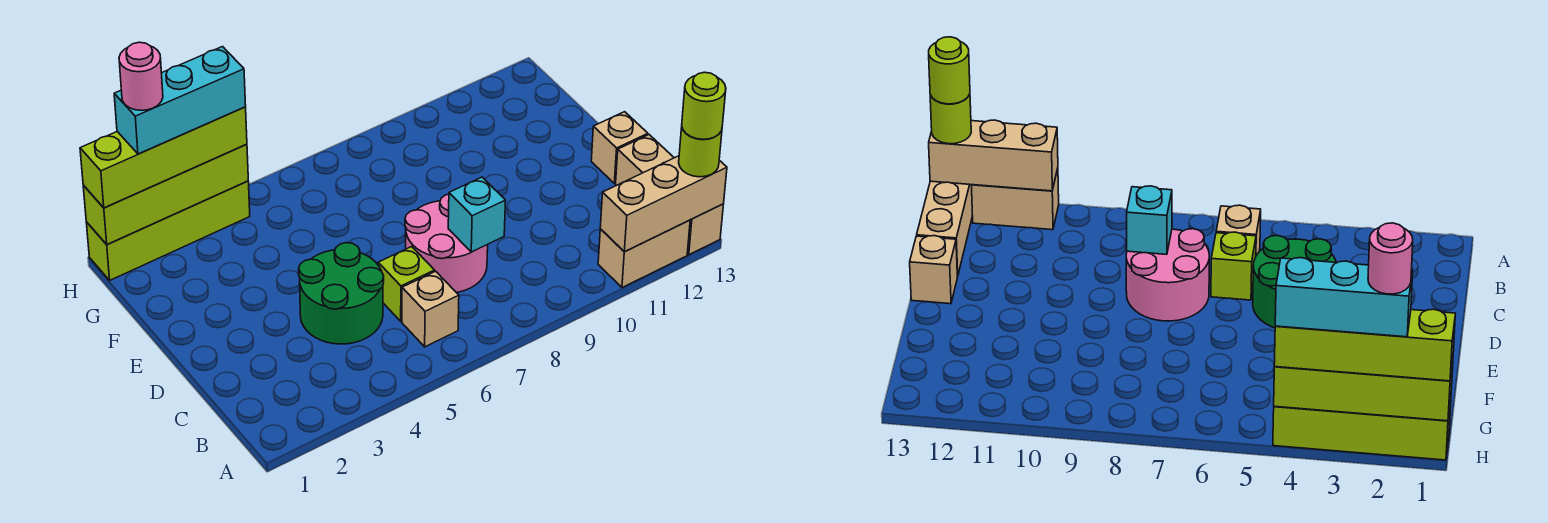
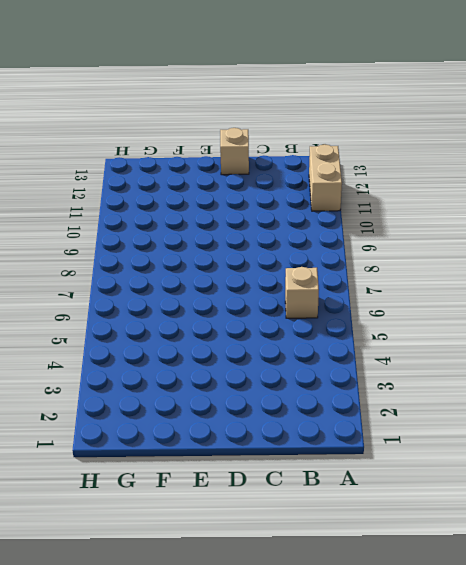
none -> tan brick A13:C13 level 1
none -> green round brick C4:D5 level 1
none -> lime brick C6 level 1

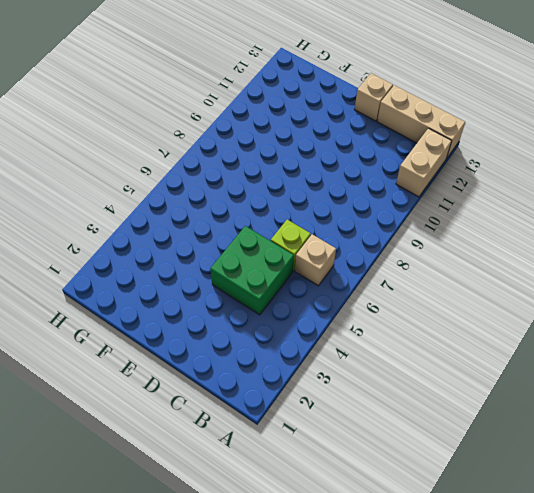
green brick C4:D5 level 1 -> green round brick C4:D5 level 1
none -> pink round brick C7:D8 level 1
none -> lime brick H1:H4 level 1
none -> tan brick A11:A13 level 2

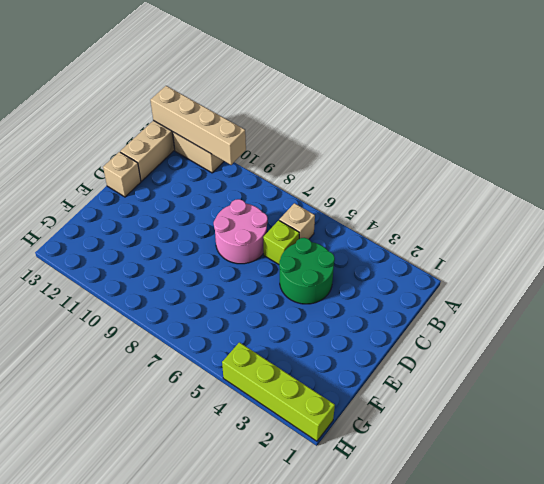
tan brick A10:A13 level 2 -> tan brick A11:A13 level 2
none -> cyan brick C8 level 2
none -> lime brick H1:H4 level 2
none -> lime round brick A13 level 3

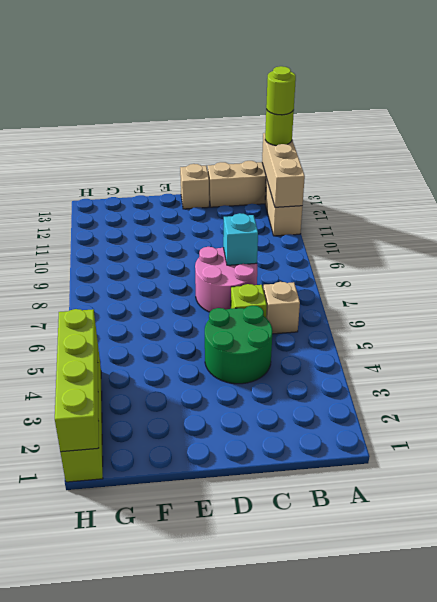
none -> lime brick H1:H4 level 3
none -> cyan brick H2:H4 level 4
none -> pink round brick H2 level 5

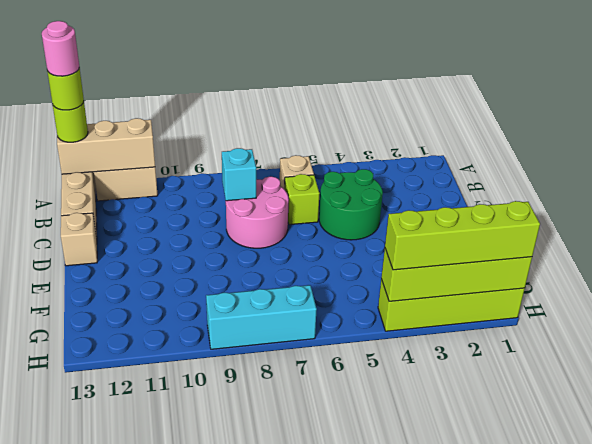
pink round brick A13 level 5 -> pink round brick H2 level 5
cyan brick H7:H9 level 1 -> cyan brick H2:H4 level 4

